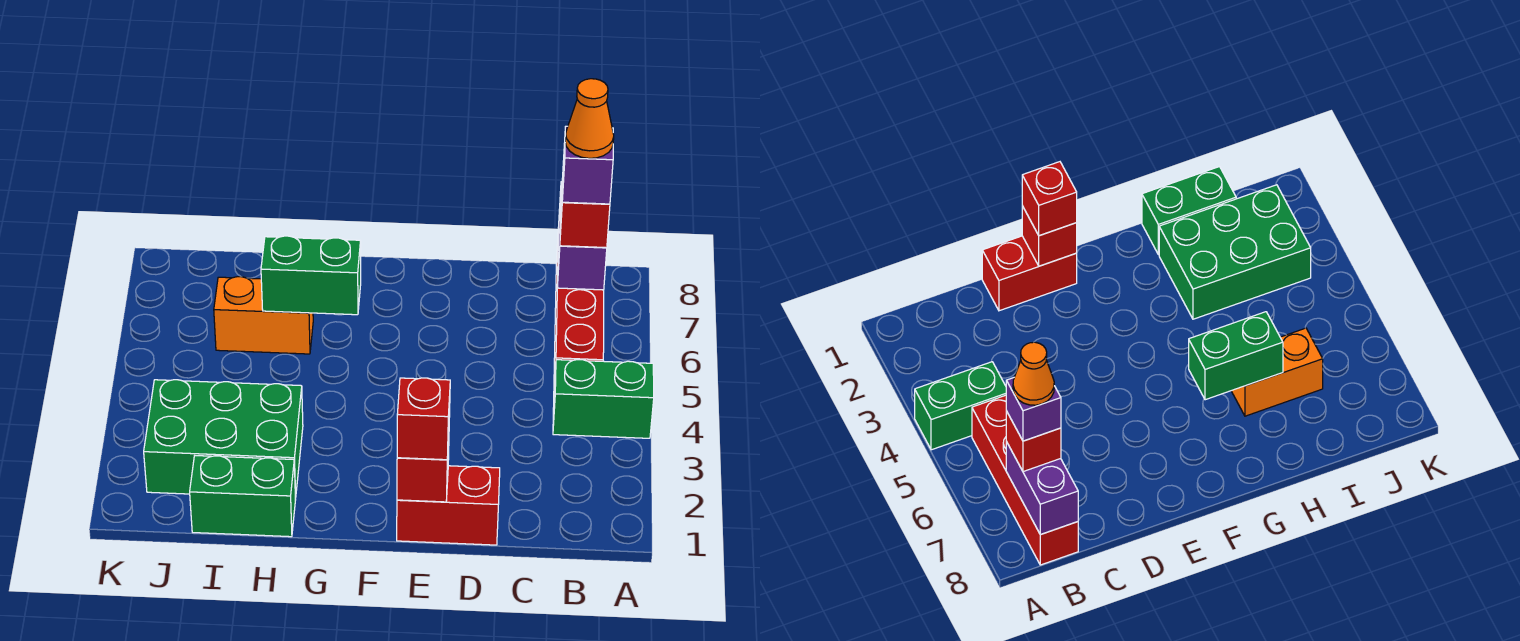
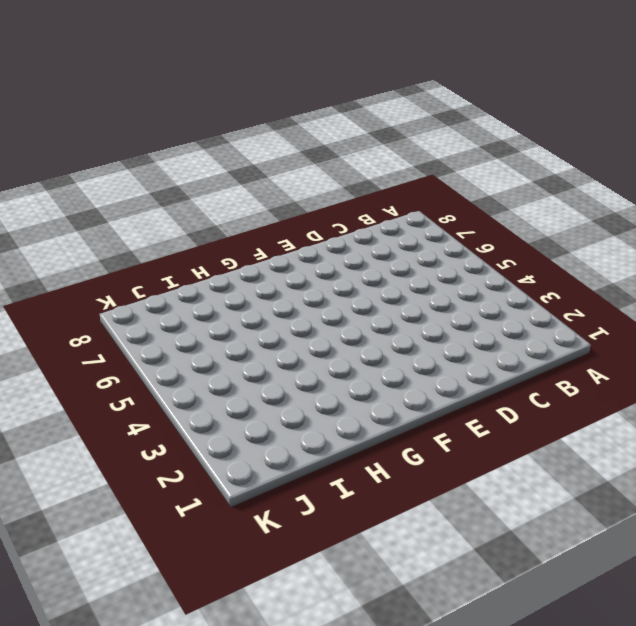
none -> green brick A4:B4 level 1
none -> red brick B5:B8 level 1
none -> red brick D1:E1 level 1

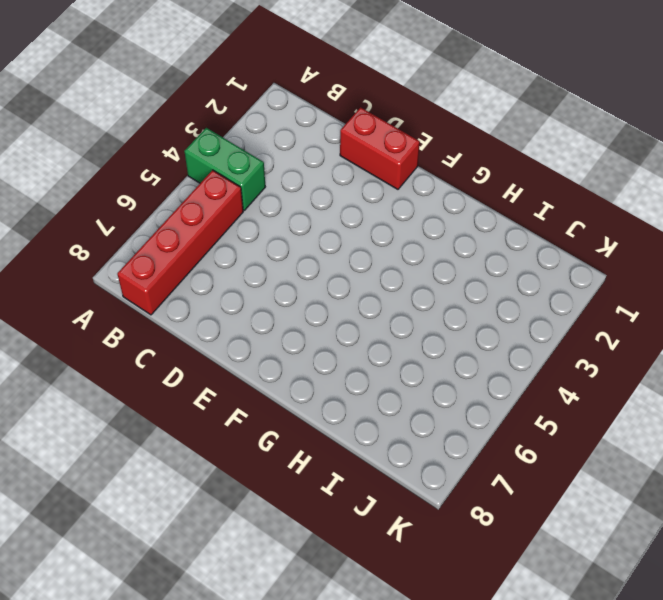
none -> green brick H1:I1 level 1
none -> green brick H2:J3 level 1
none -> orange brick H6:I6 level 1

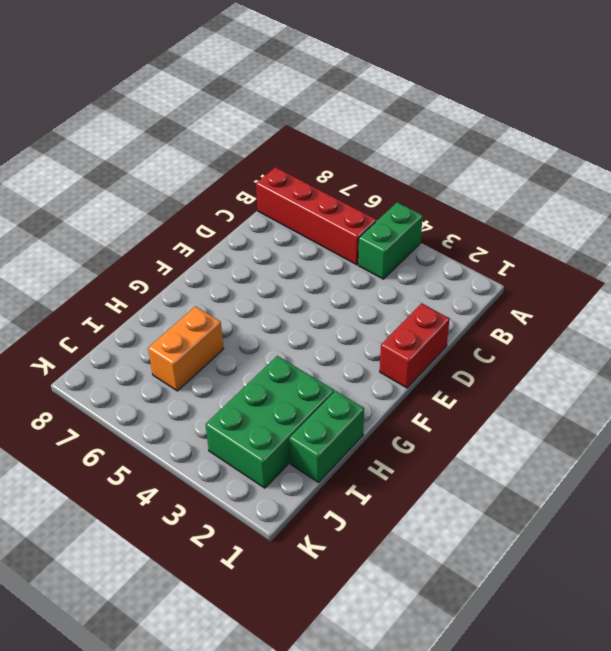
none -> purple brick B7:B8 level 2
none -> red brick E1 level 2
none -> green brick G6:H6 level 2

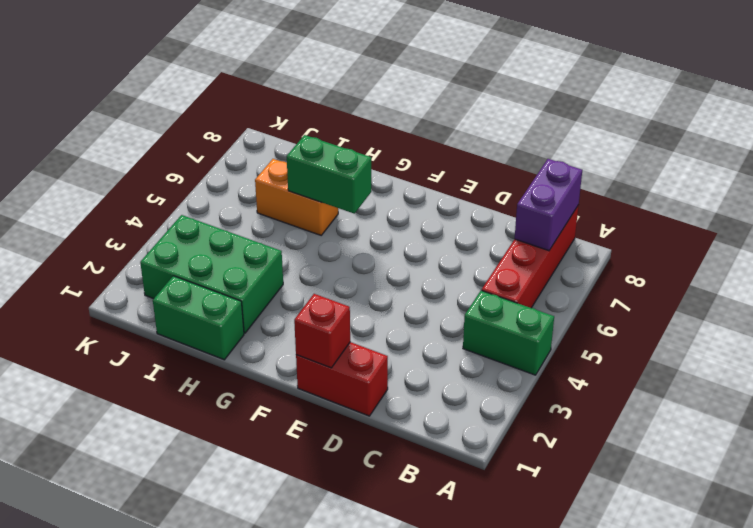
none -> red brick B7 level 3
none -> red brick E1 level 3
none -> purple brick B7 level 4

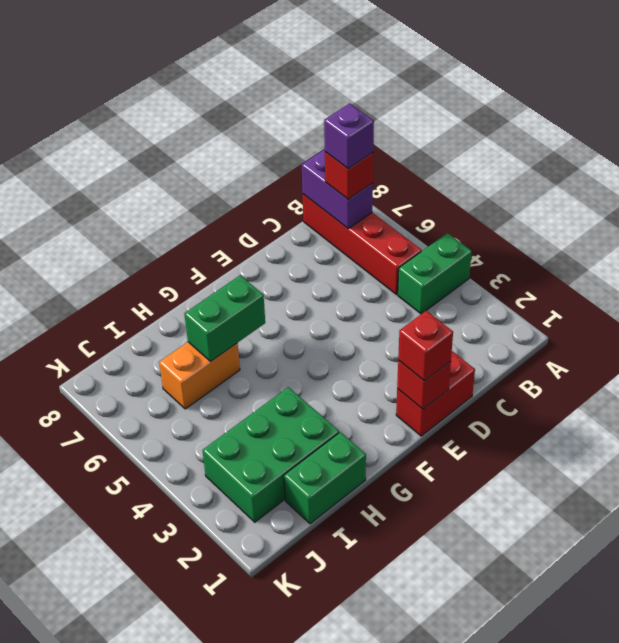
none -> orange cone B7 level 5

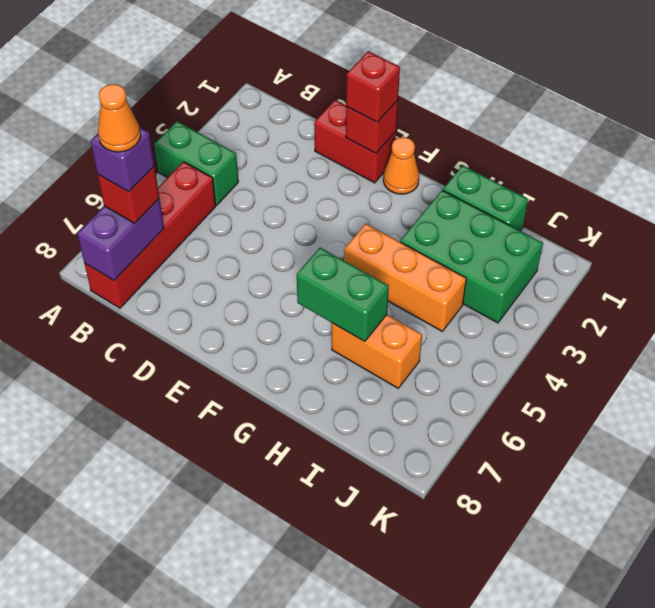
orange cone F1 level 1 -> none
orange brick G4:I4 level 1 -> none

